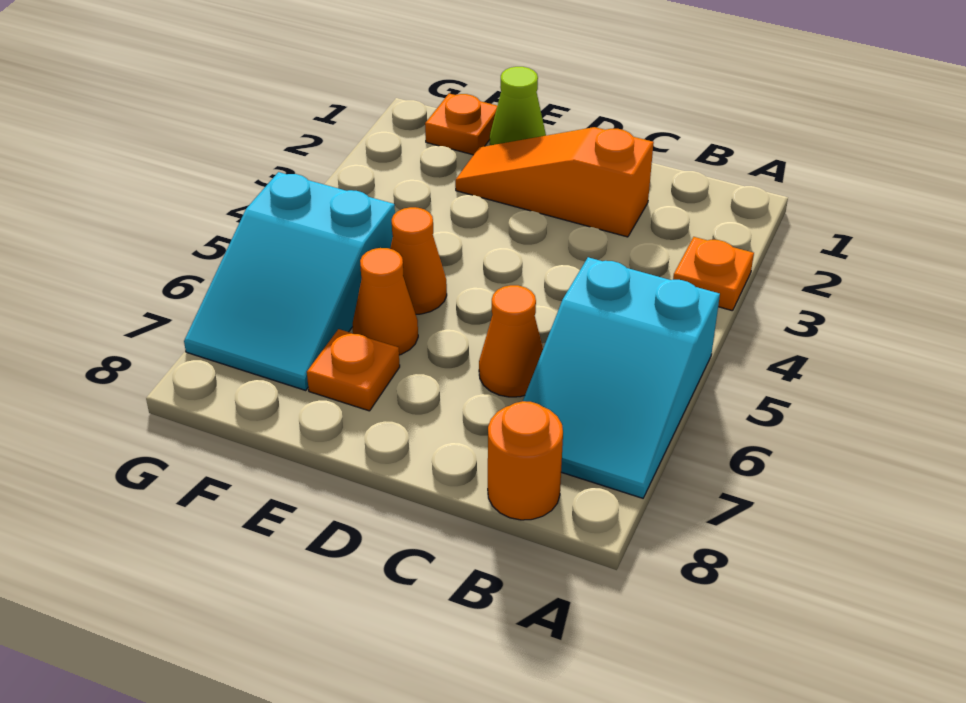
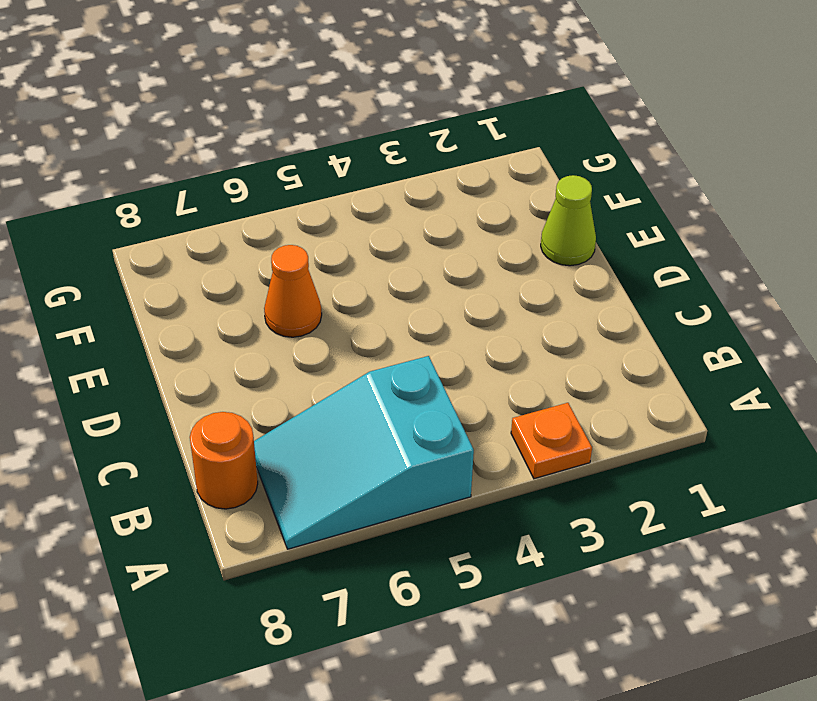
none -> orange slope C2:E2 level 1 top C
none -> orange cone C6 level 1

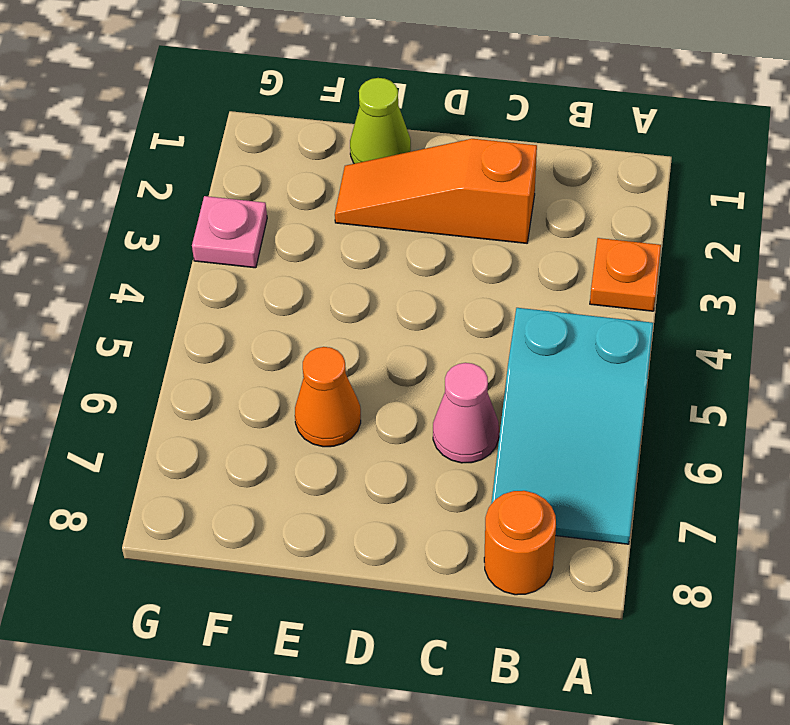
pink cone C6 level 1 -> orange cone C6 level 1
pink plate G3 level 1 -> none
none -> orange cone E5 level 1
none -> orange plate E7 level 1

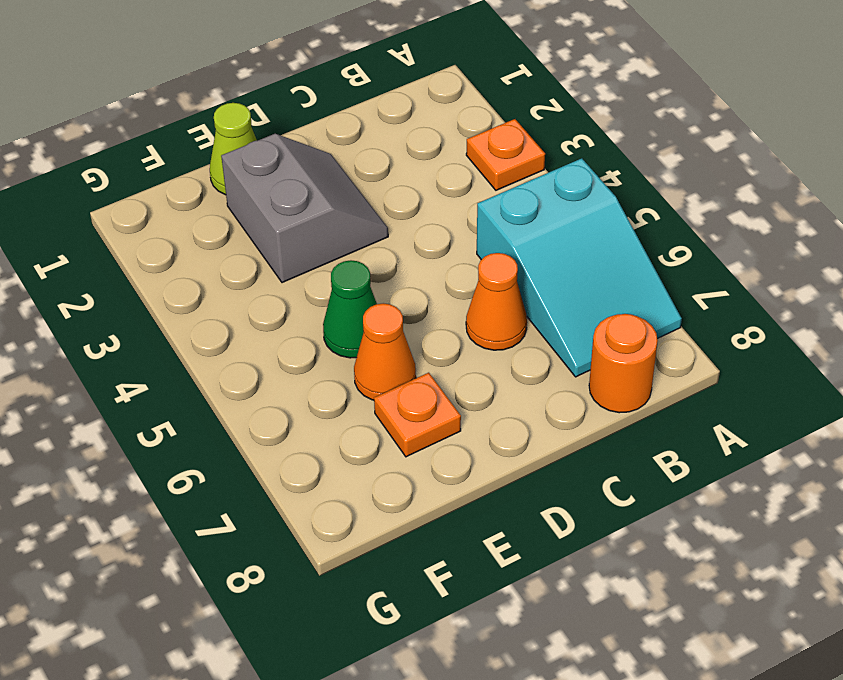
grey slope D2:E3 level 1 top E -> orange slope C2:E2 level 1 top C
green cone E5 level 1 -> orange cone E5 level 1
none -> orange plate F1 level 1
none -> cyan slope F5:G7 level 1 top 5

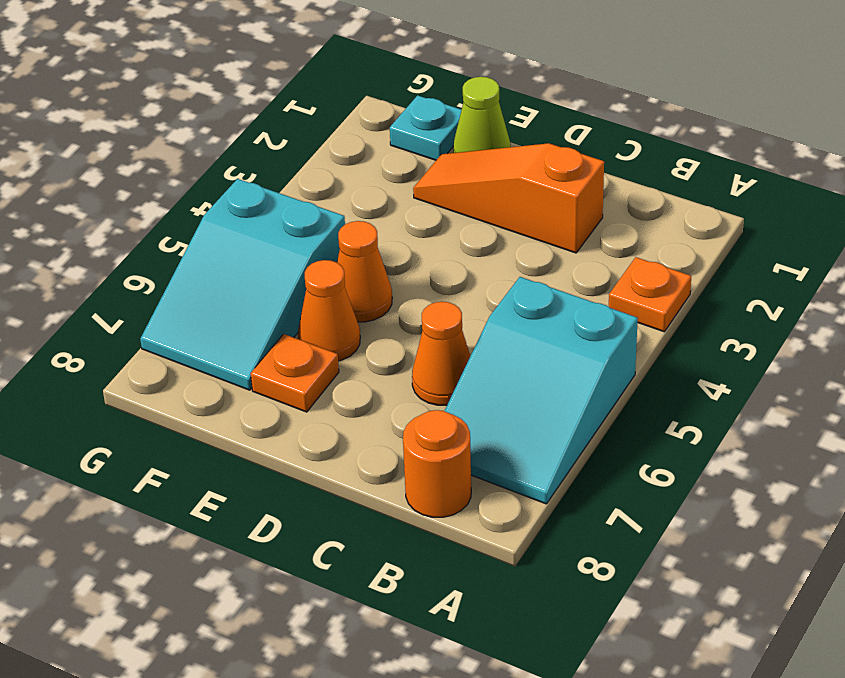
cyan plate F1 level 1 -> orange plate F1 level 1

